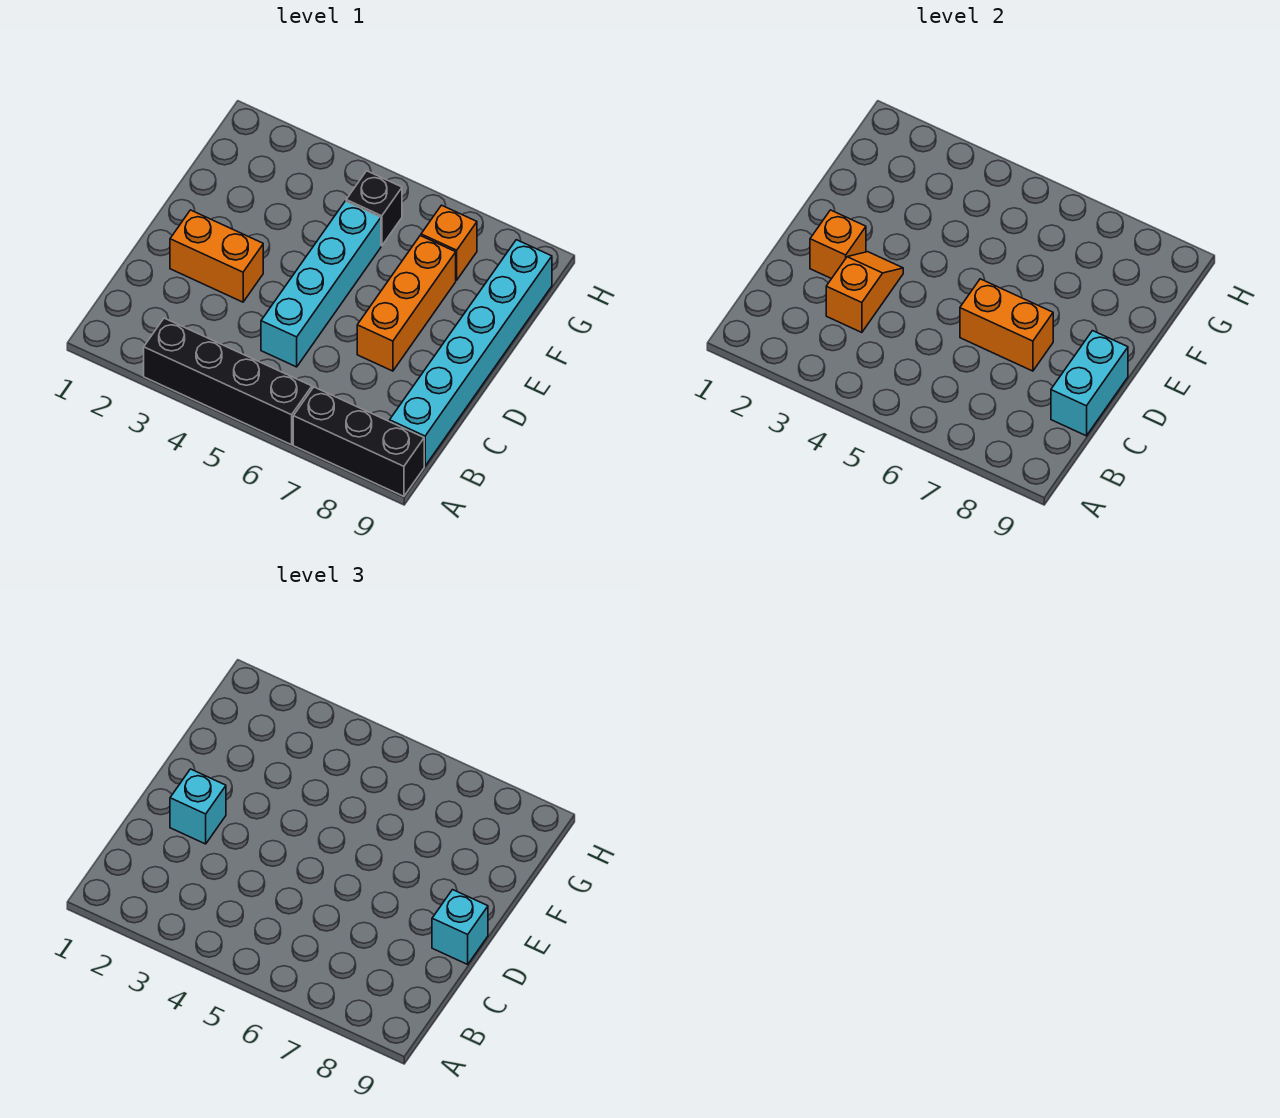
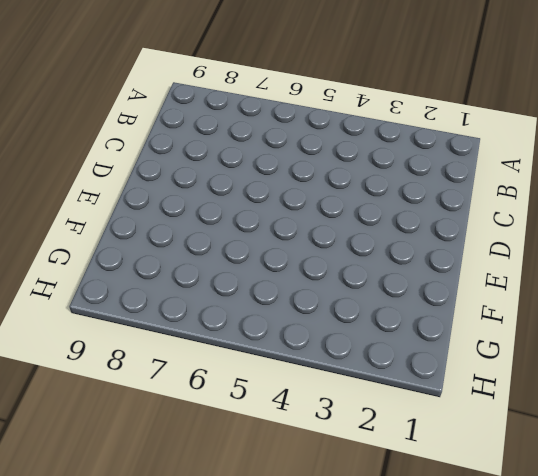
none -> black brick A3:A6 level 1
none -> black brick A7:A9 level 1
none -> cyan brick B9:G9 level 1

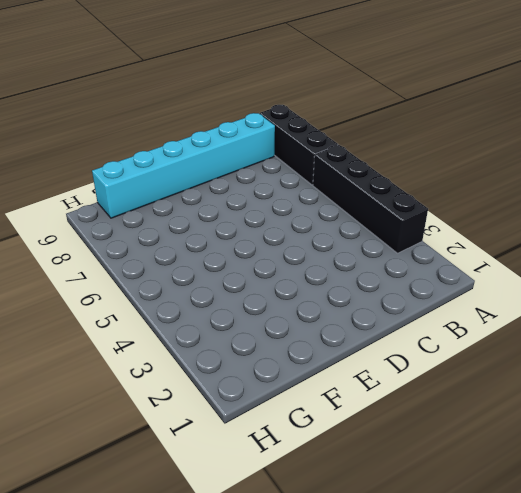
none -> cyan brick C5:F5 level 1
none -> orange brick D2:D3 level 1
none -> orange brick D7:F7 level 1

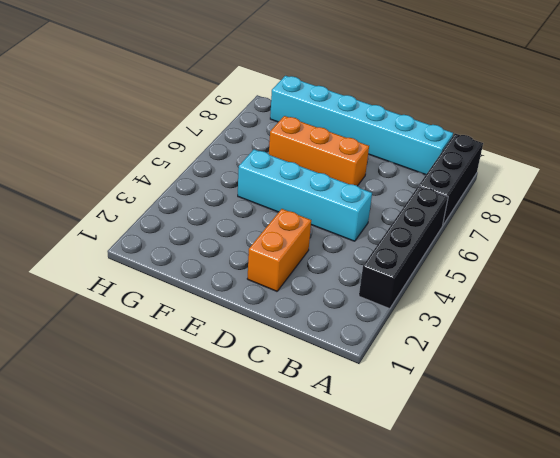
none -> black brick G5 level 1
none -> orange brick G7 level 1
none -> orange slope C3:D3 level 2 top C

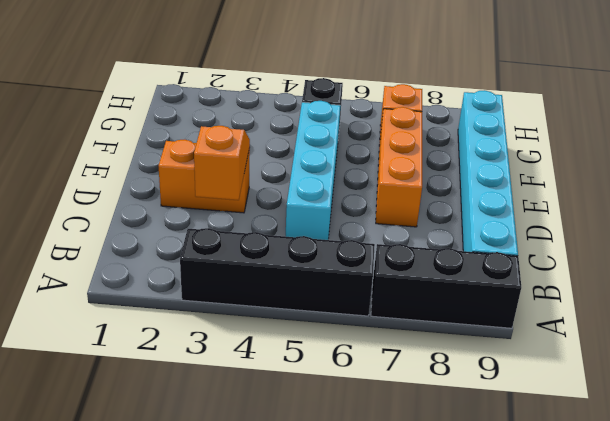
none -> cyan brick C9:D9 level 2
none -> orange brick D2 level 2
none -> orange brick D6:D7 level 2

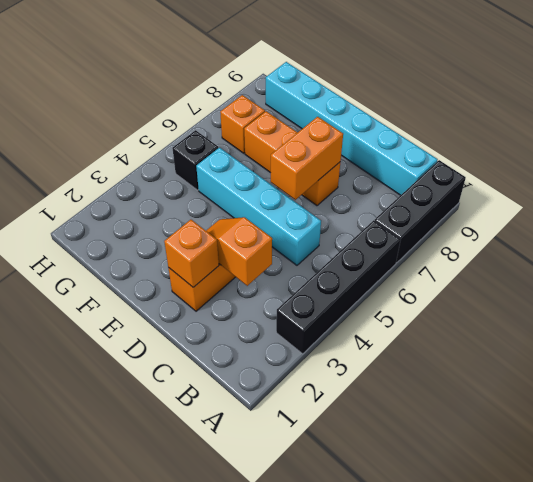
none -> cyan brick C9:D9 level 2
none -> cyan brick D2 level 3
none -> cyan brick D9 level 3

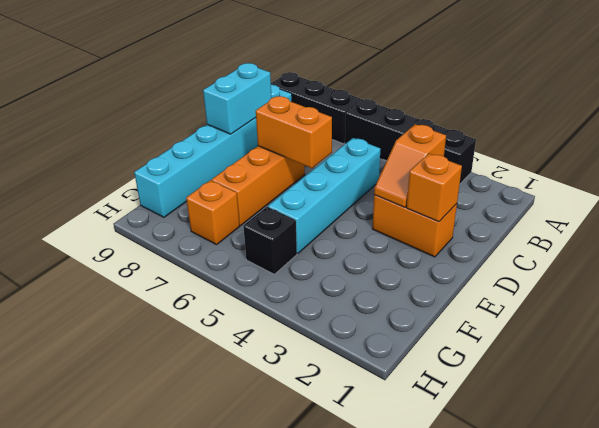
none -> cyan brick D2 level 3
none -> cyan brick D9 level 3

